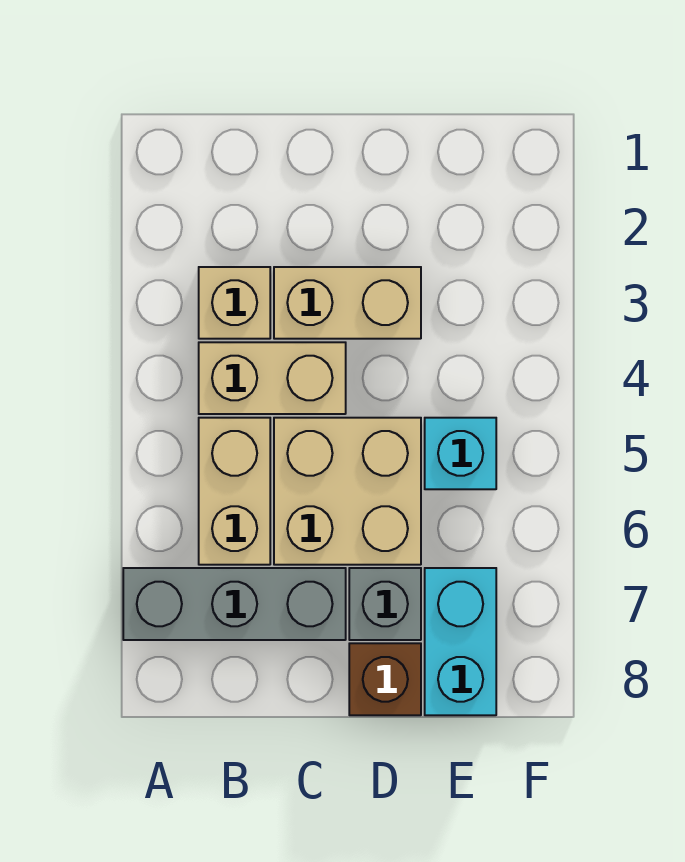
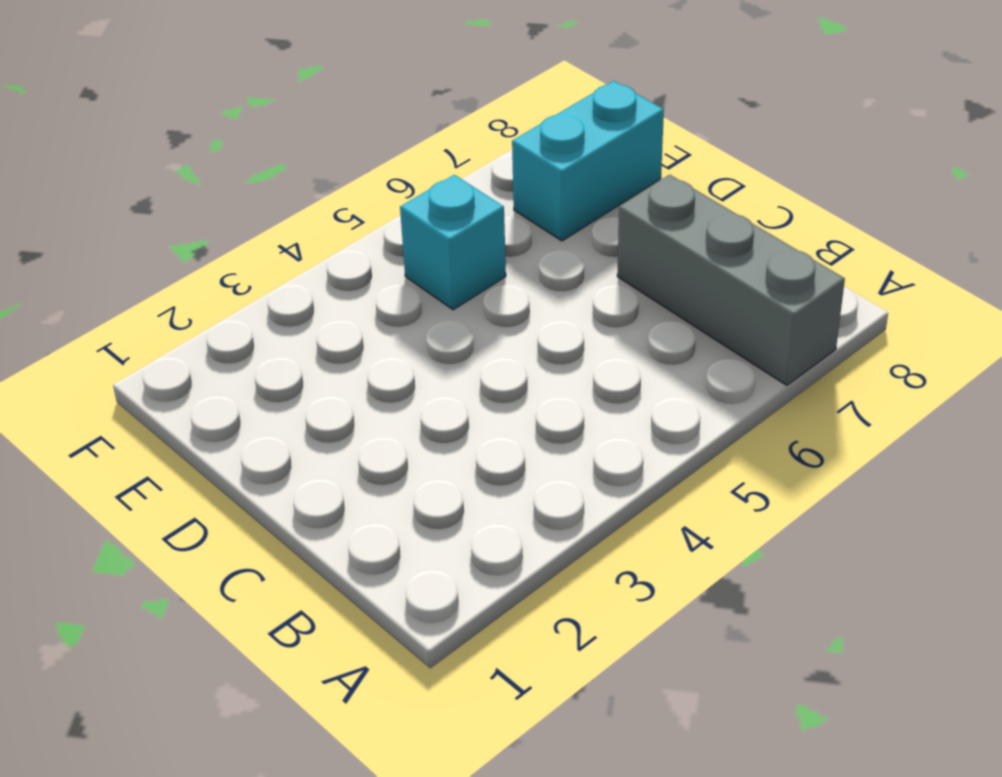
none -> tan brick B3 level 1
none -> tan brick B4:C4 level 1

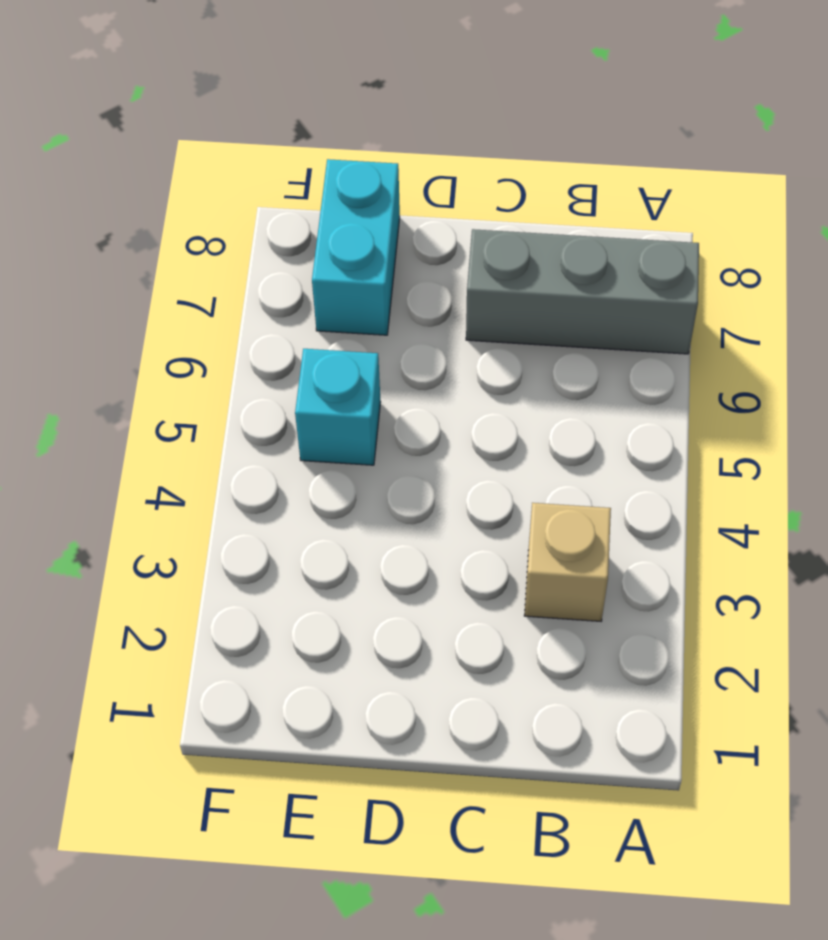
none -> tan brick B4:C4 level 1
none -> tan brick B5:B6 level 1

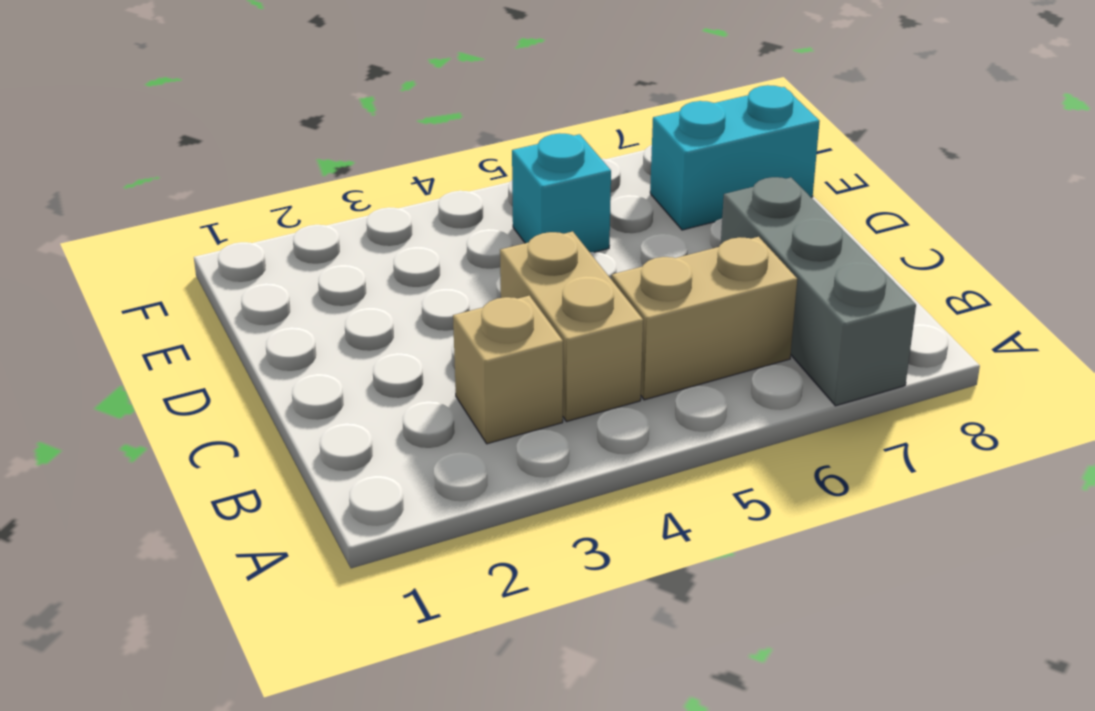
none -> tan brick C3:D3 level 1
none -> tan brick C5:D6 level 1

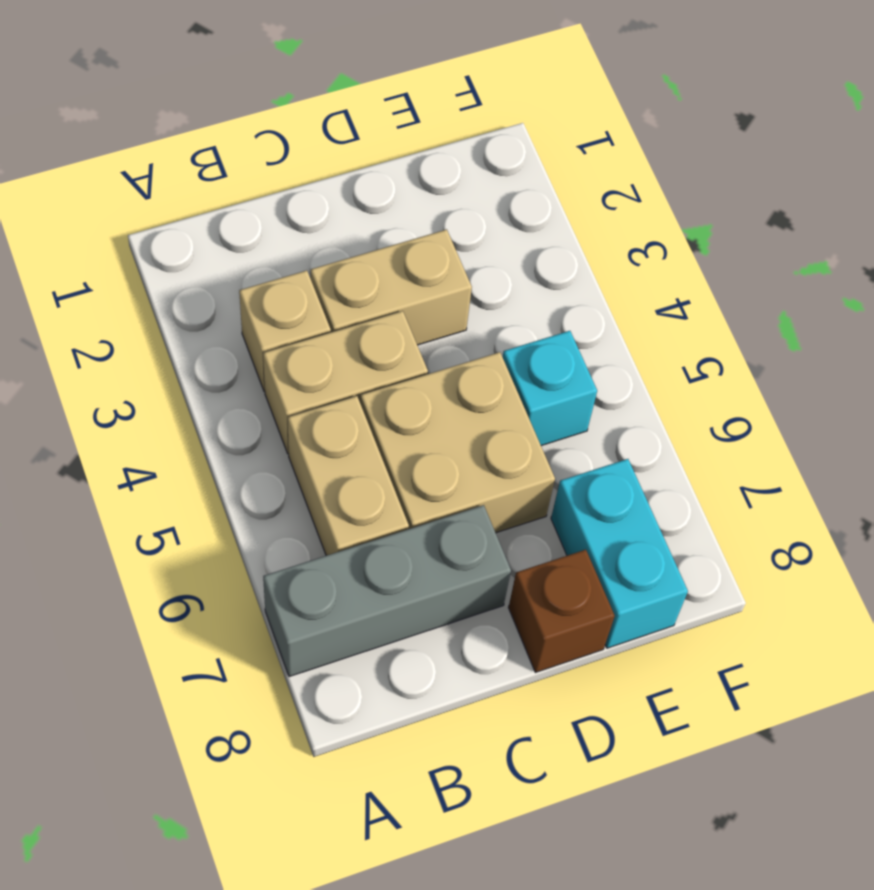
none -> grey brick D7 level 1

